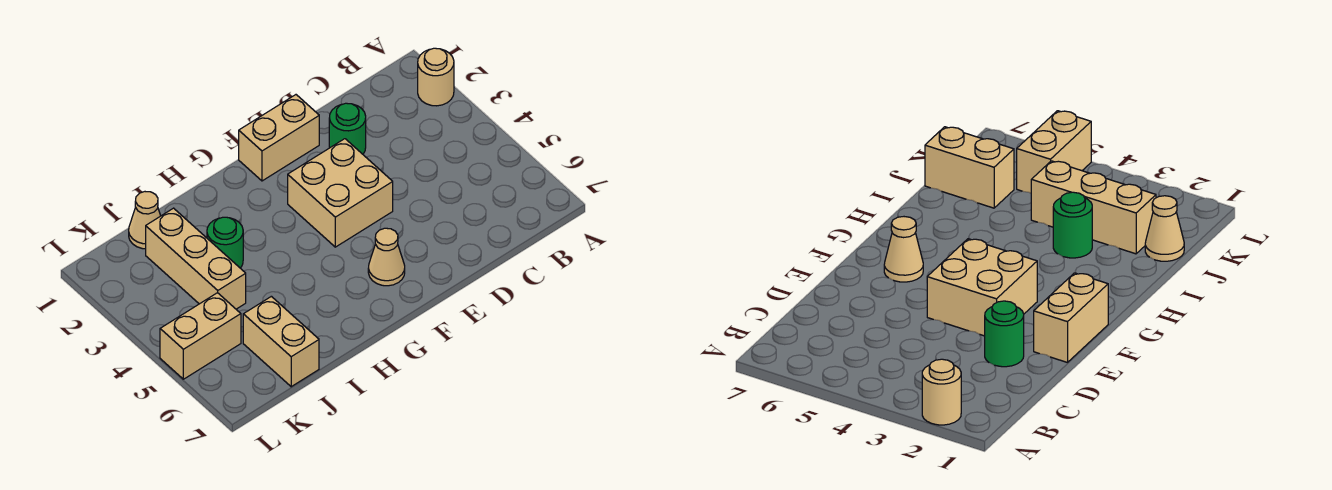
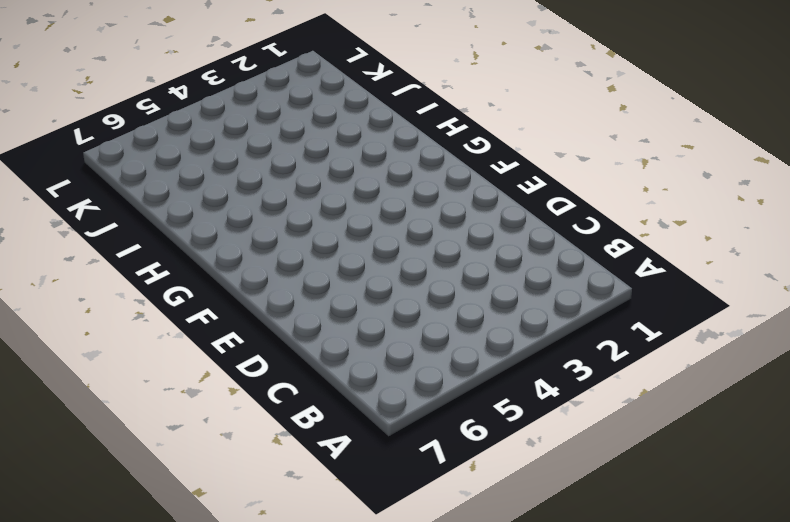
none -> tan round brick A2 level 1
none -> green round brick D2 level 1

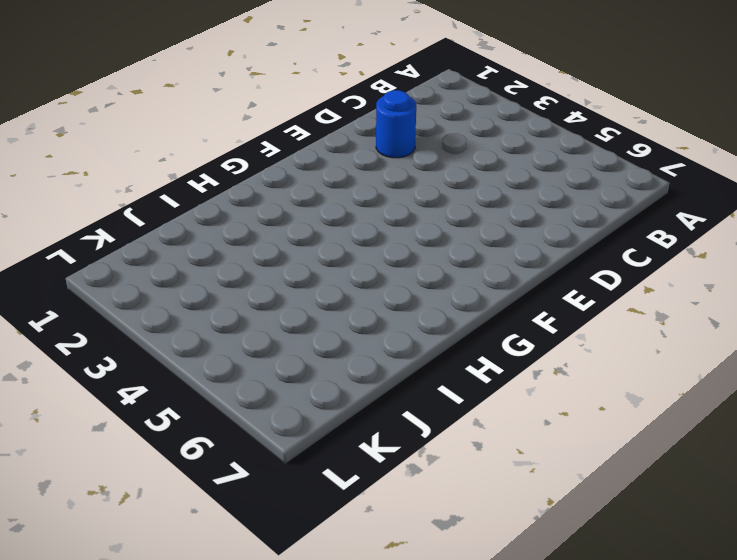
blue round brick D2 level 1 -> green round brick D2 level 1
none -> tan round brick A2 level 1
none -> tan brick E1:F1 level 1

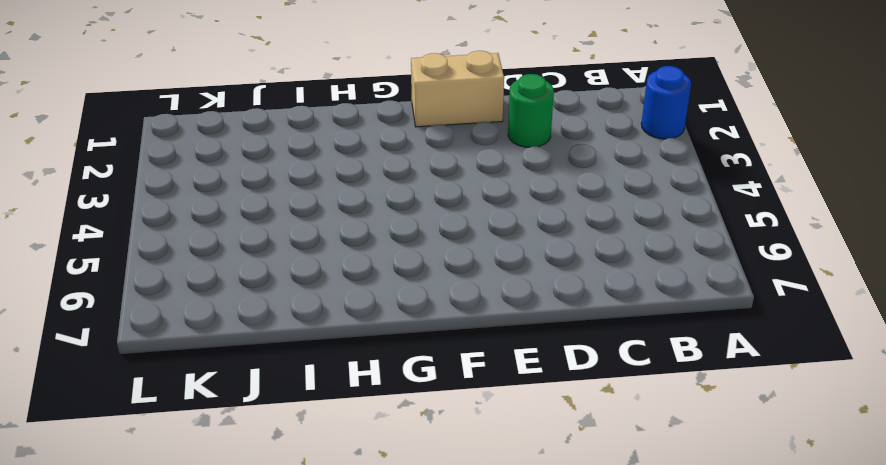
blue round brick A2 level 1 -> tan round brick A2 level 1
none -> tan brick E3:F4 level 1
none -> tan cone F6 level 1

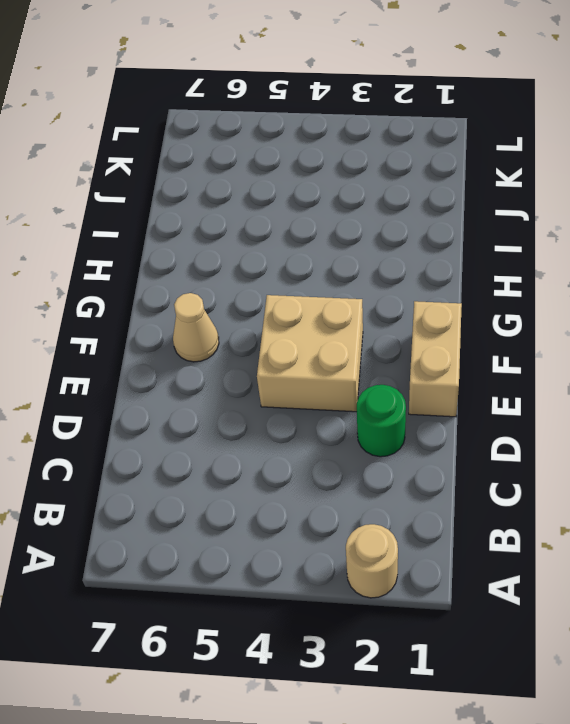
none -> green round brick I3 level 1
none -> tan cone J1 level 1

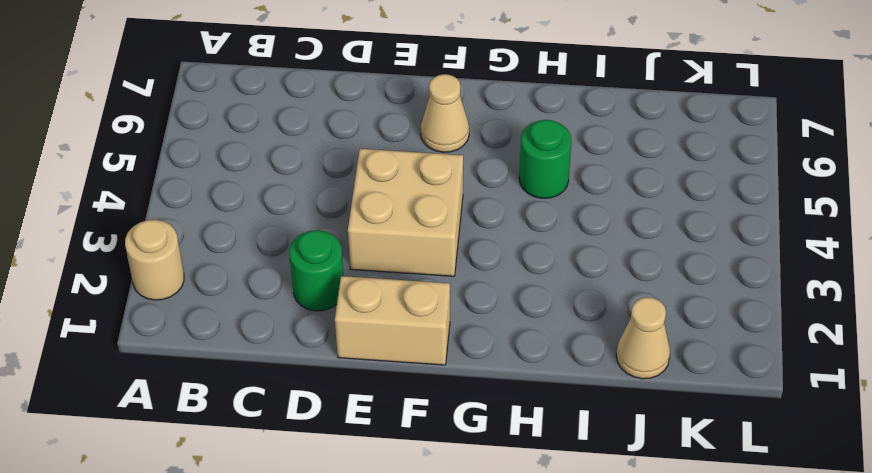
green round brick H5 level 1 -> green round brick I3 level 1
none -> tan brick J2:J4 level 1
none -> tan brick J6:J7 level 1

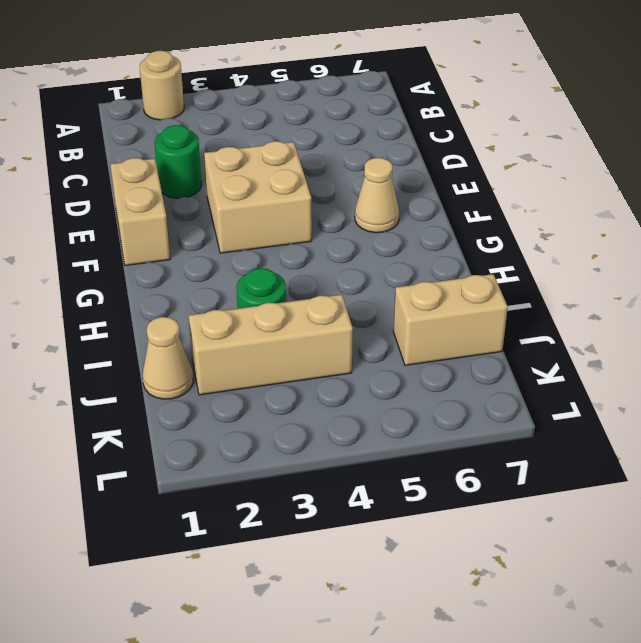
none -> tan brick K5:L5 level 1

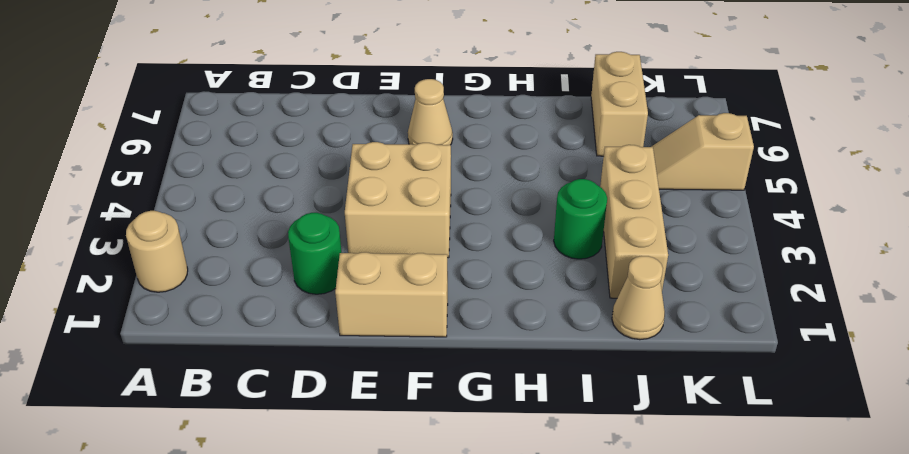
tan slope K5:L5 level 1 top L -> tan brick K5:L5 level 1

